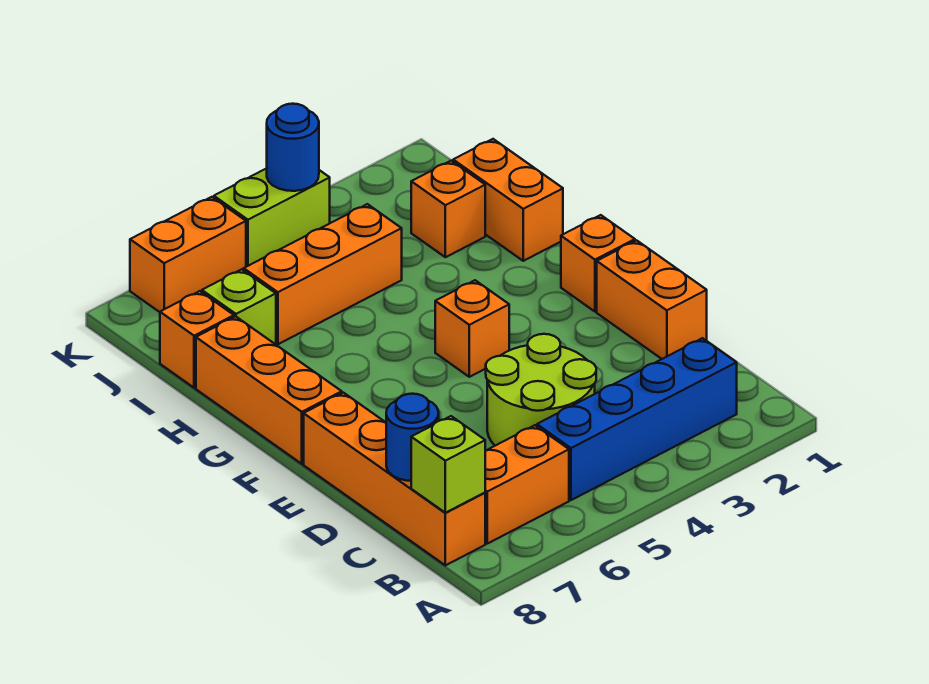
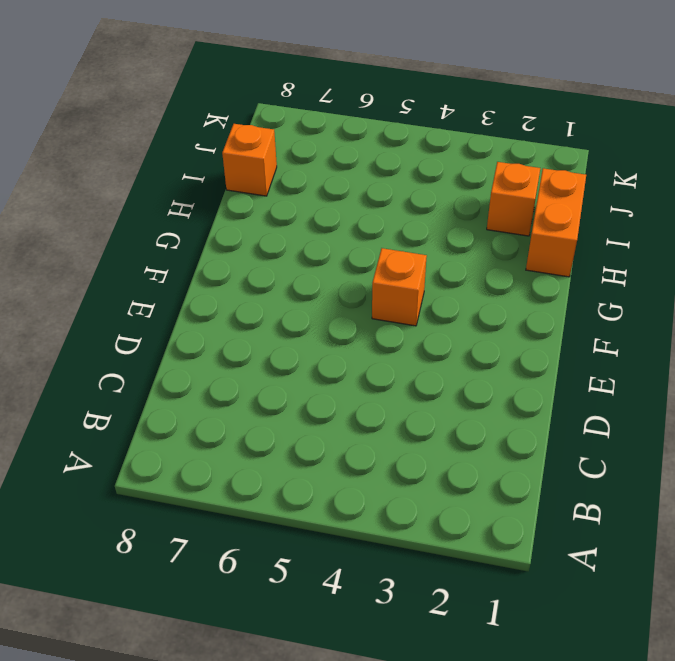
none -> blue brick B2:B5 level 1
none -> orange brick B6:B7 level 1
none -> orange brick B8:E8 level 1

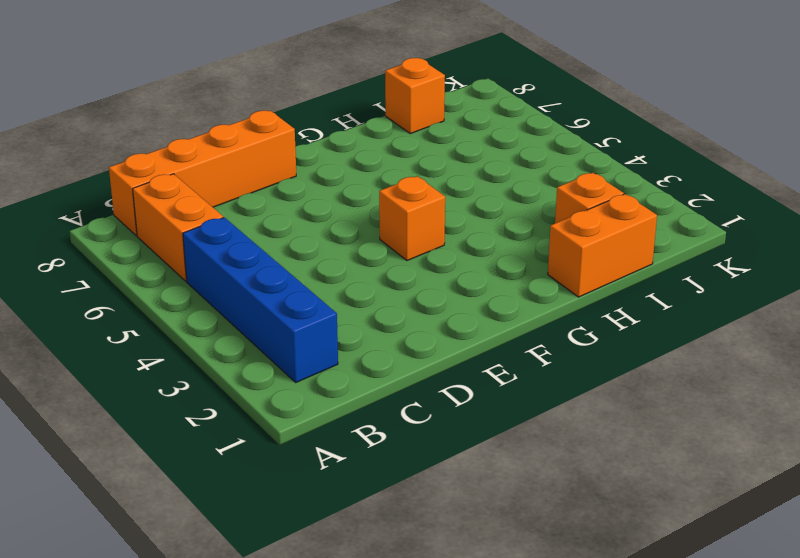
none -> lime round brick C4:D5 level 1
none -> orange brick D1:E1 level 1
none -> orange brick F1 level 1

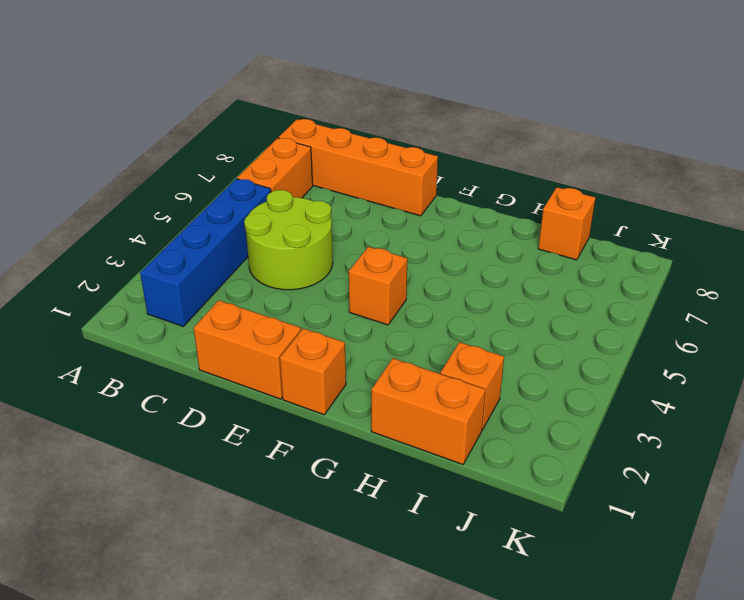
none -> orange brick F8:H8 level 1
none -> orange brick I4:I6 level 1
none -> lime brick I7 level 1

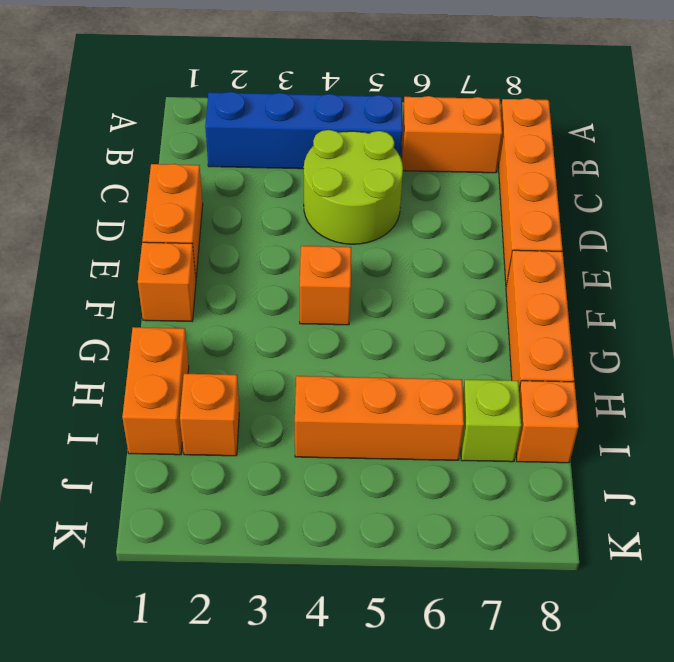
none -> lime brick K4:K5 level 1
none -> orange brick K6:K7 level 1
none -> lime brick B8 level 2

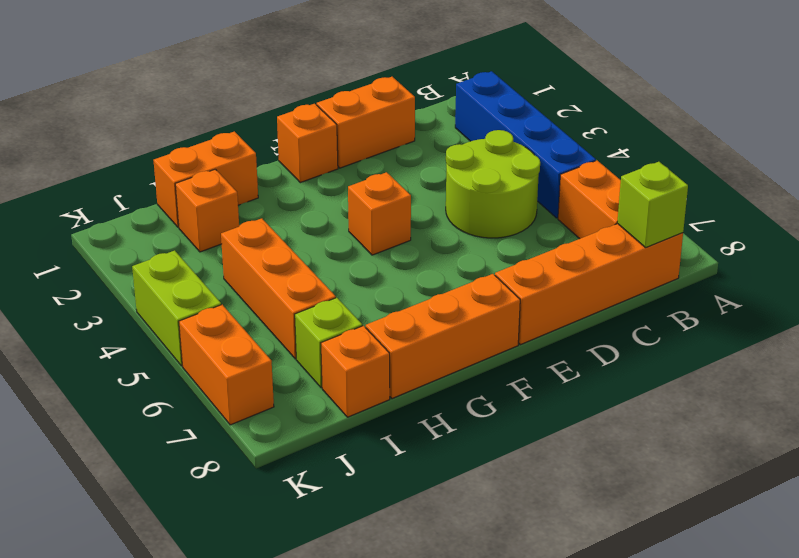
none -> blue round brick C8 level 2
none -> blue round brick K4 level 2

